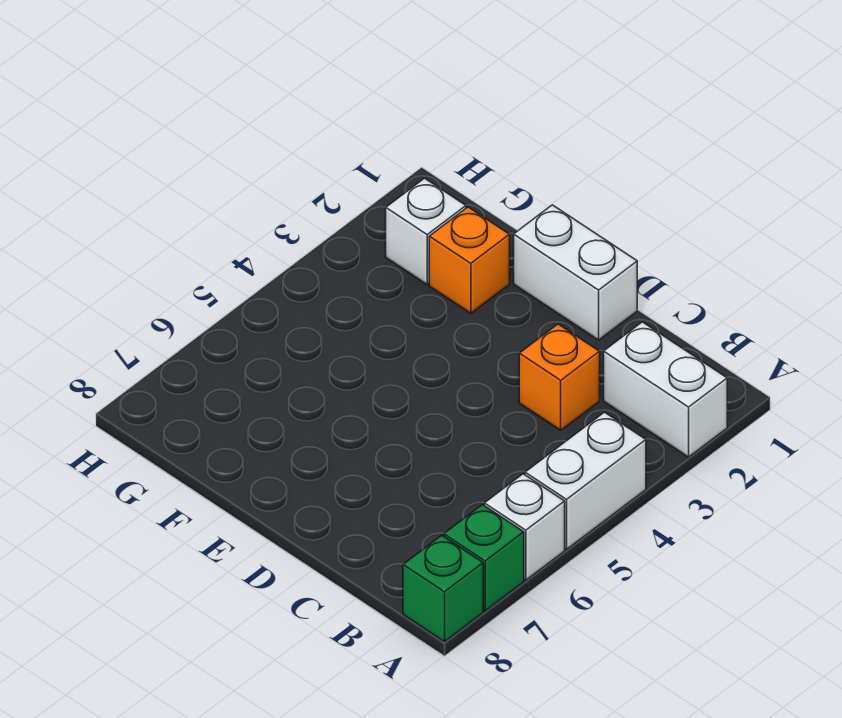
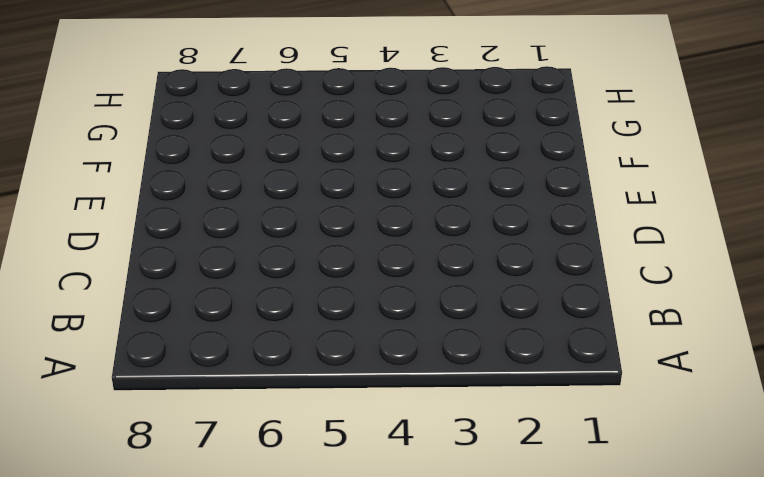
none -> white brick A2:B2 level 1
none -> white brick A4:A5 level 1

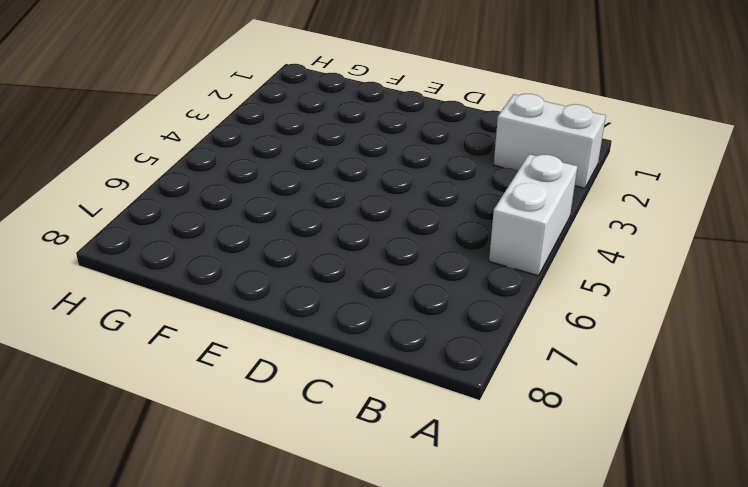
none -> white brick A6 level 1
none -> green brick A7 level 1

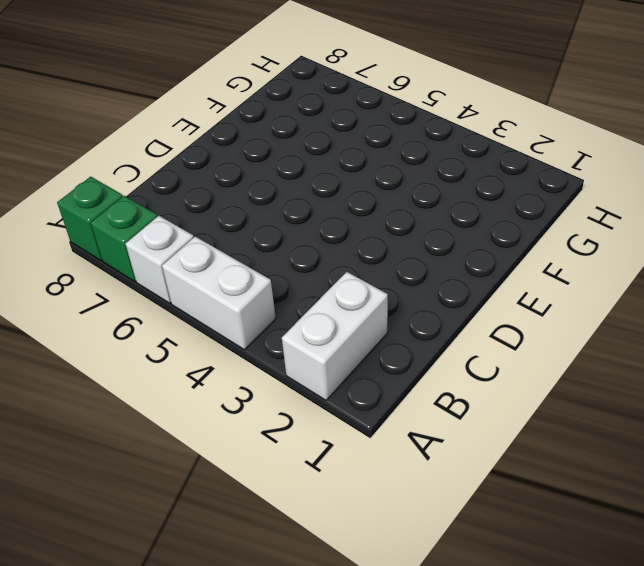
none -> orange brick C3 level 1
none -> white brick D1:E1 level 1

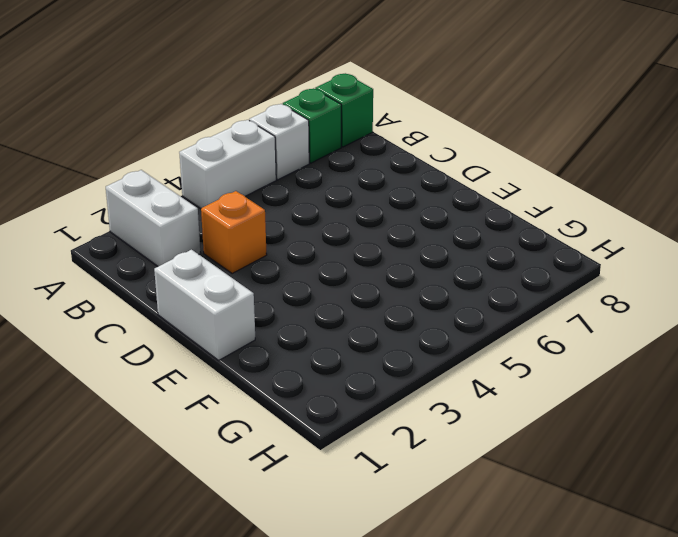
none -> orange brick F2 level 1
none -> white brick G2 level 1

